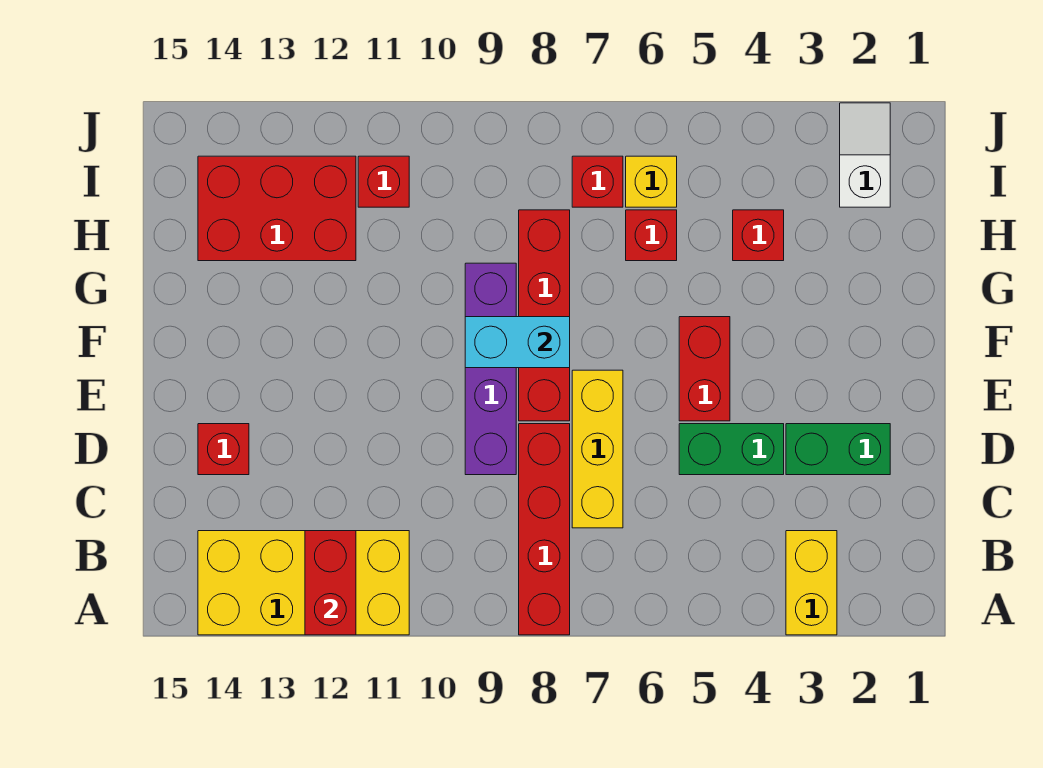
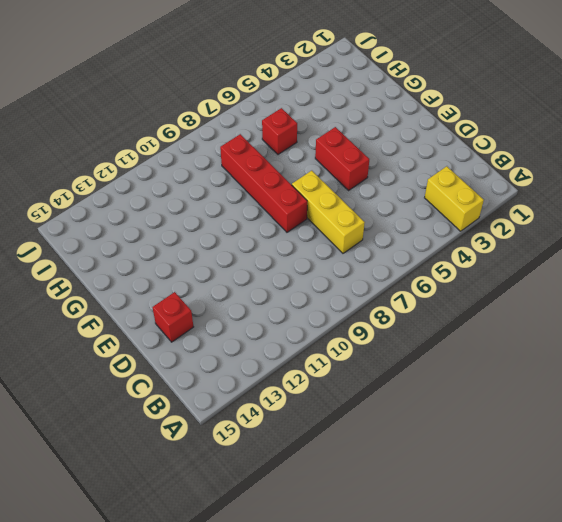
none -> red brick A8:D8 level 1
none -> yellow brick A11:B14 level 1
none -> green brick D2:D3 level 1

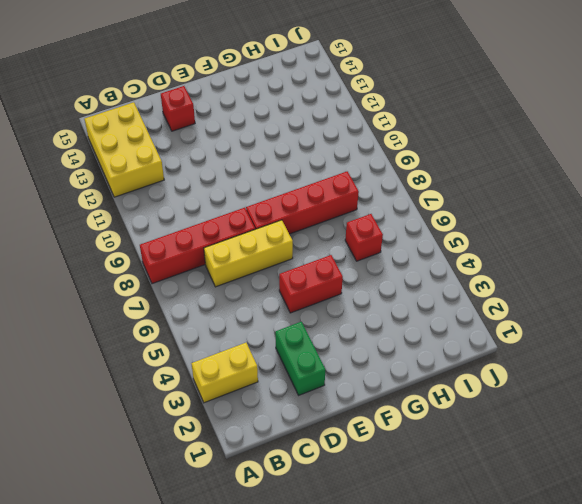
yellow brick A12:B14 level 1 -> yellow brick A11:B14 level 1
none -> green brick D4:D5 level 1
none -> purple brick D9:G9 level 1
none -> red brick H4 level 1

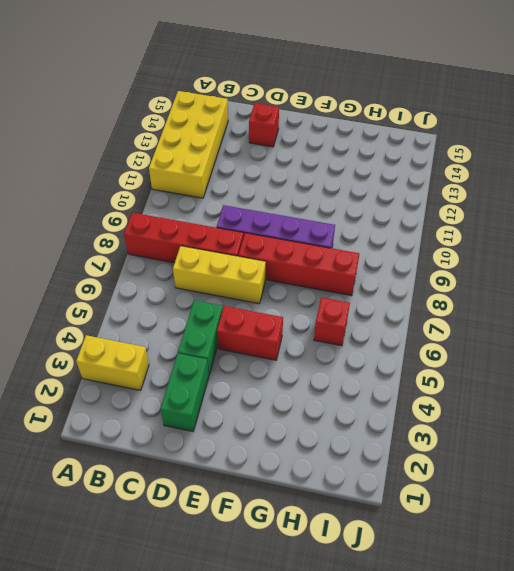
none -> red brick H4 level 1
none -> red brick H12:I14 level 1
none -> white slope I2:J2 level 1 top I

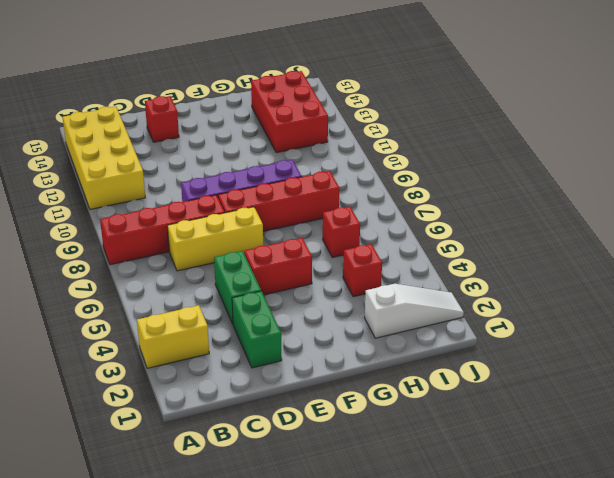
white slope H2:J2 level 1 top H -> white slope I2:J2 level 1 top I
none -> yellow brick I6 level 1
none -> red brick I7 level 1
none -> red brick I11 level 1

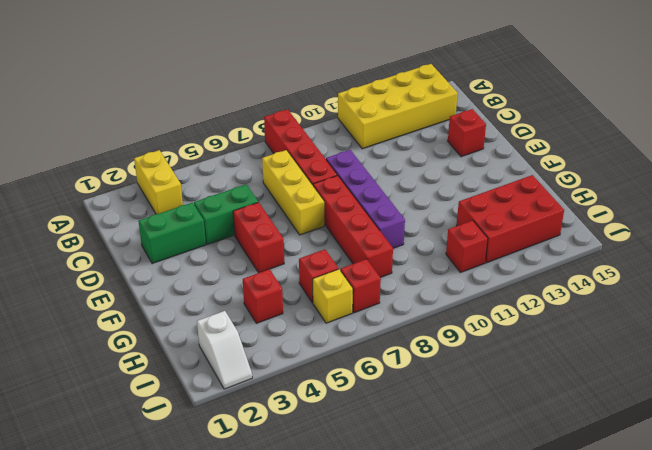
none -> red brick A12:B12 level 2
none -> cyan brick F8:F9 level 2

